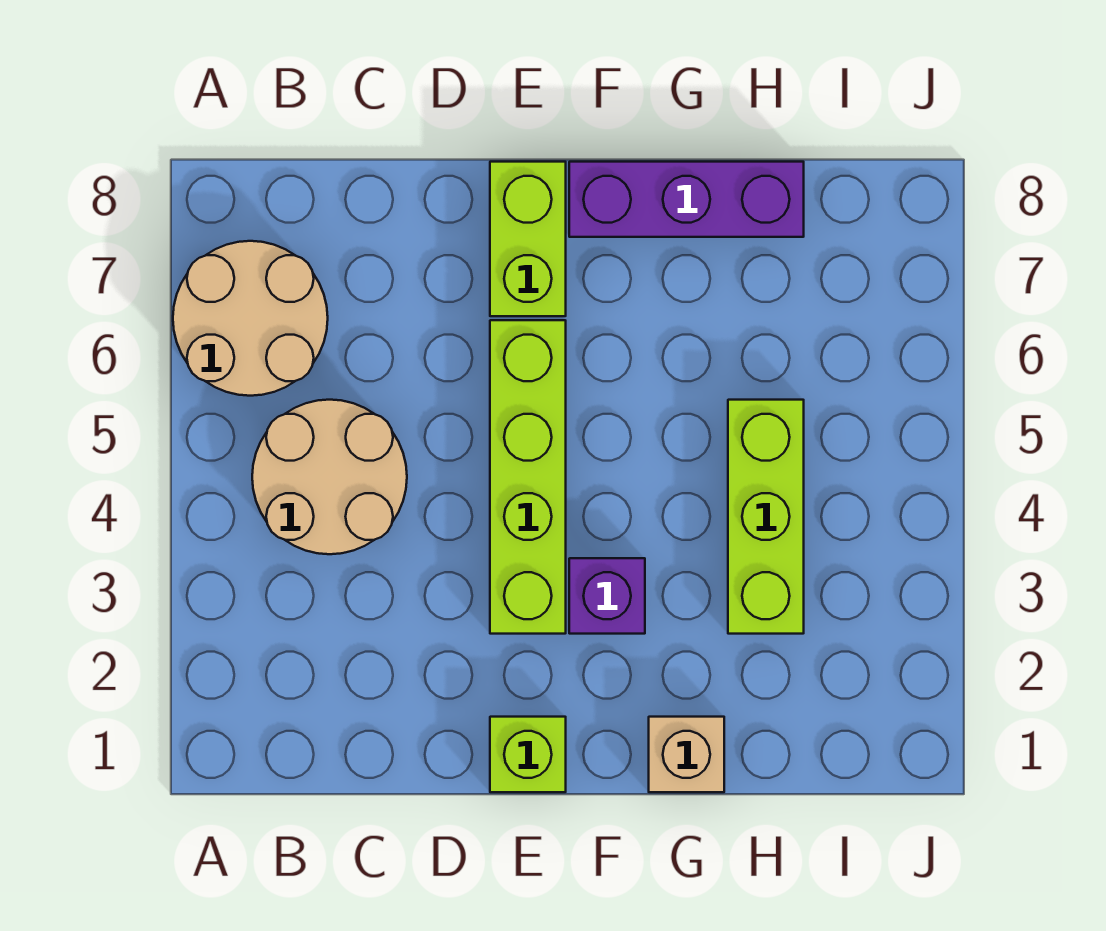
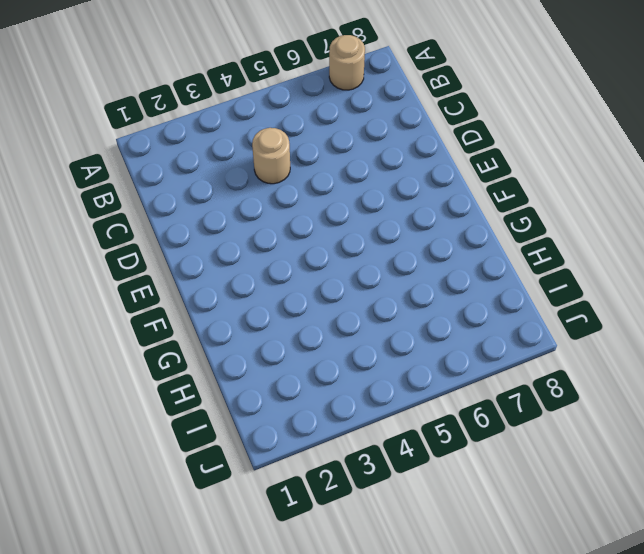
tan round brick A7 level 1 -> tan round brick A6:B7 level 1
tan round brick C4 level 1 -> tan round brick B4:C5 level 1
none -> lime brick E1 level 1
none -> lime brick E3:E6 level 1

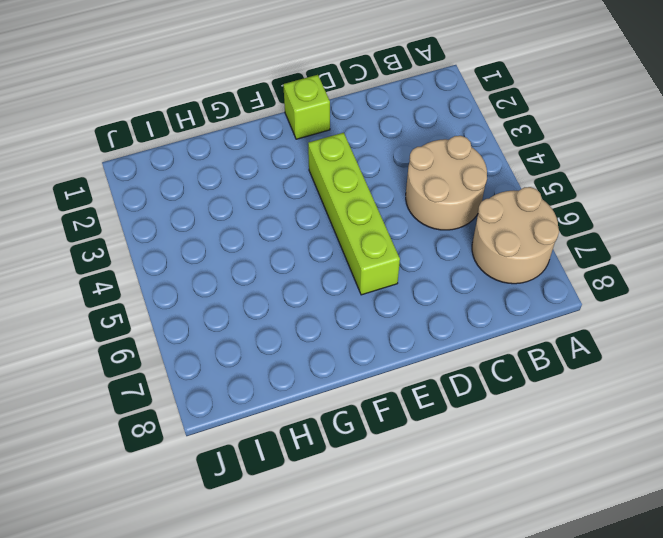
none -> lime brick E7:E8 level 1
none -> purple brick F3 level 1

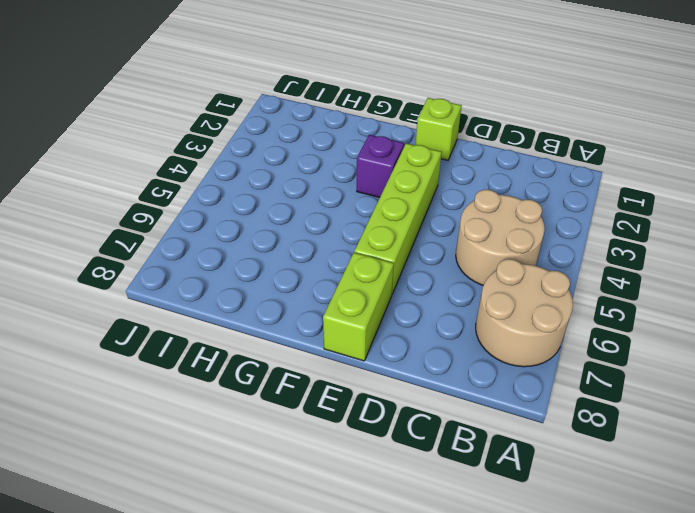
none -> purple brick F8:H8 level 1
none -> tan brick G1 level 1

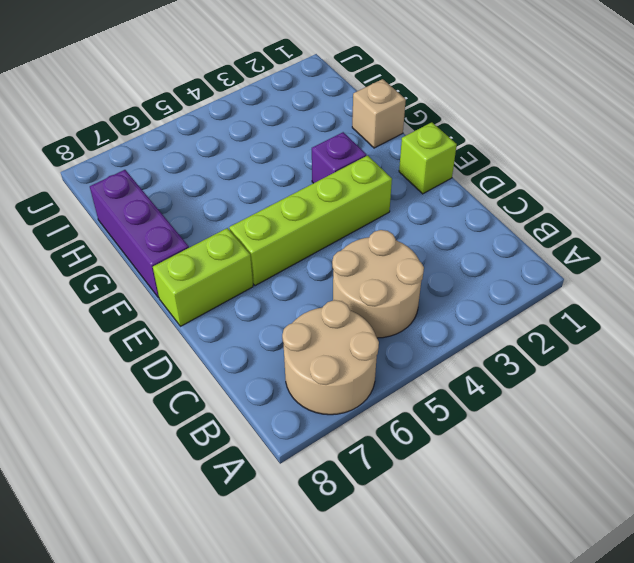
none -> lime brick H3:H5 level 1

